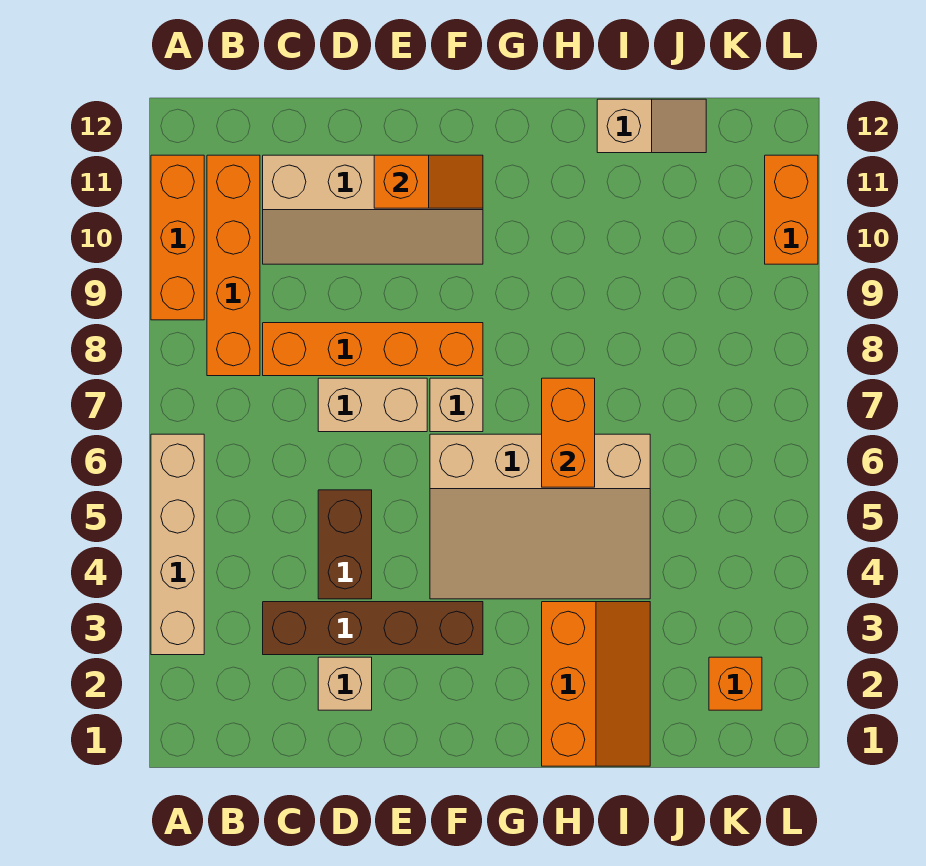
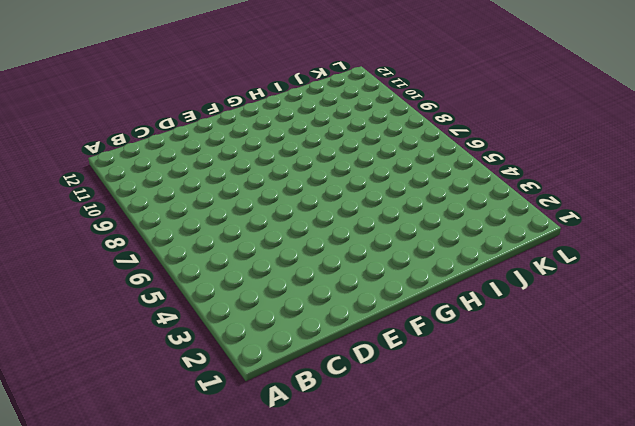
none -> tan brick A3:A6 level 1
none -> orange brick A9:A11 level 1
none -> orange brick B8:B11 level 1

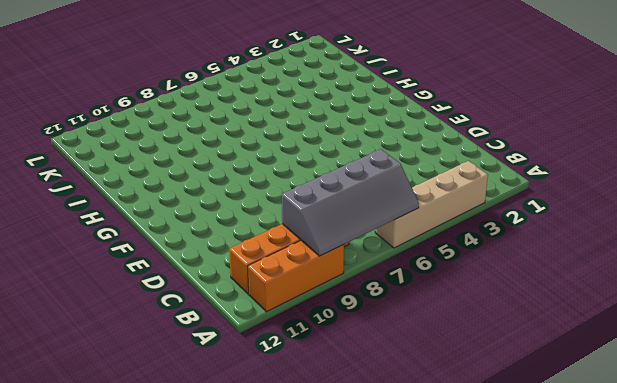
grey slope A6:B9 level 2 top B -> none
none -> brown brick C3:F3 level 1
none -> orange brick C8:F8 level 1
none -> tan slope C10:F11 level 1 top 11

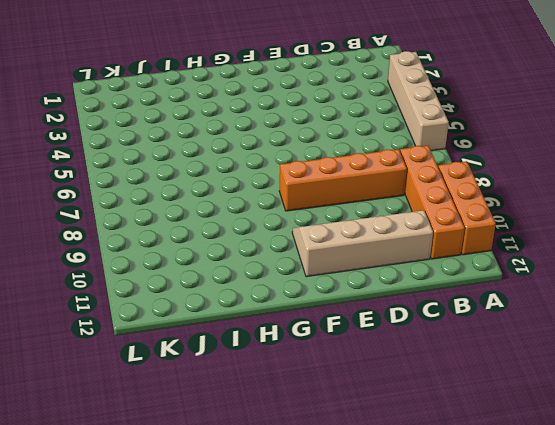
none -> brown brick C3:F3 level 1
none -> tan brick D2 level 1
none -> brown brick D4:D5 level 1

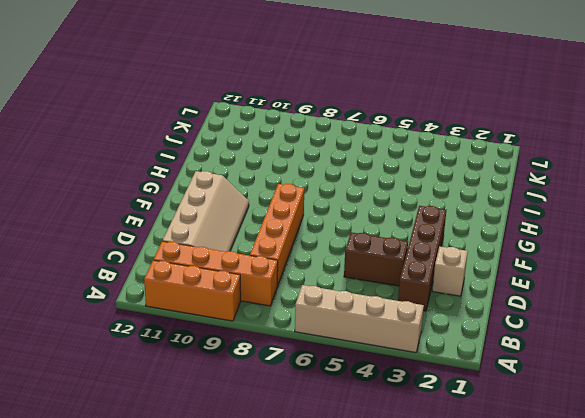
none -> tan brick D7:E7 level 1
none -> tan slope F4:I6 level 1 top 6
none -> tan brick F7 level 1

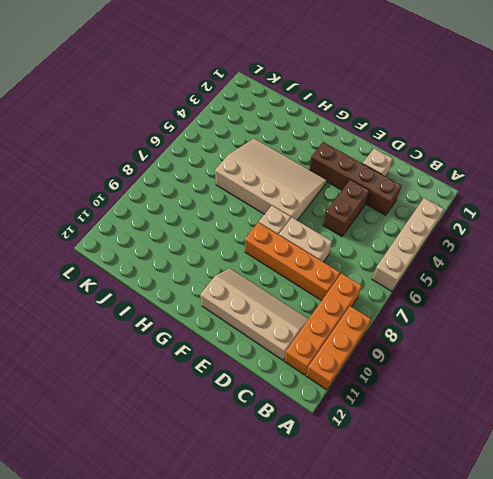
none -> orange slope H1:I3 level 1 top H
none -> tan slope I12:J12 level 1 top I
none -> orange brick K2 level 1

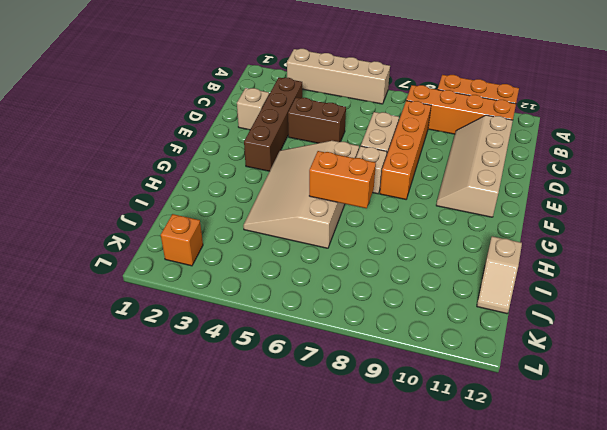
none -> orange slope H1:I3 level 1 top H
none -> orange brick L10:L11 level 1
none -> orange slope E11:F11 level 2 top E

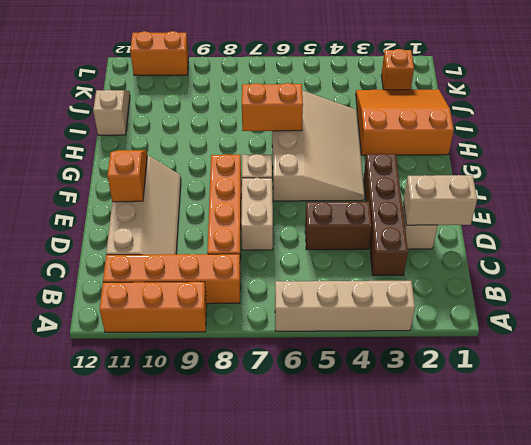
tan brick D1:D2 level 2 -> none
orange slope H1:J3 level 1 top H -> orange slope H1:I3 level 1 top H

